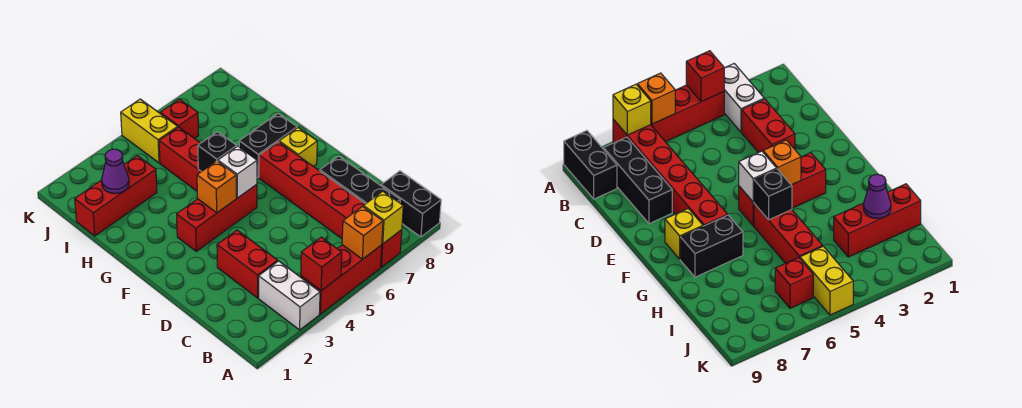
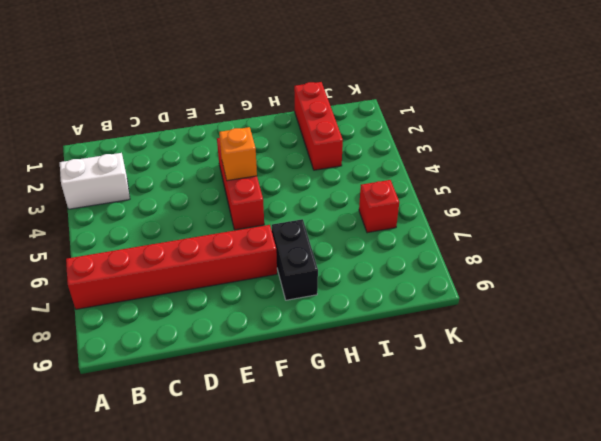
none -> red brick A4:A6 level 1
none -> black brick A9:B9 level 1
none -> black brick B8:D8 level 1

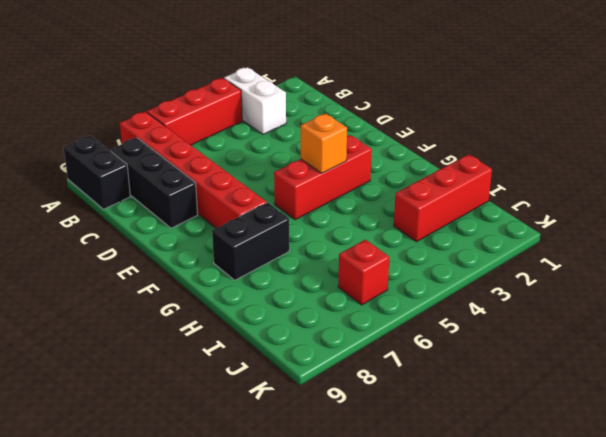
none -> red brick C3:D3 level 1
none -> yellow brick F8 level 1
none -> red brick G5:I5 level 1

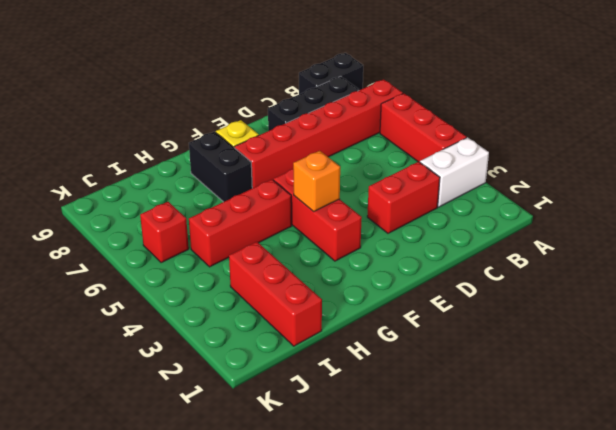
none -> yellow brick J5:K5 level 1
none -> red brick A4 level 2
none -> orange brick A6 level 2

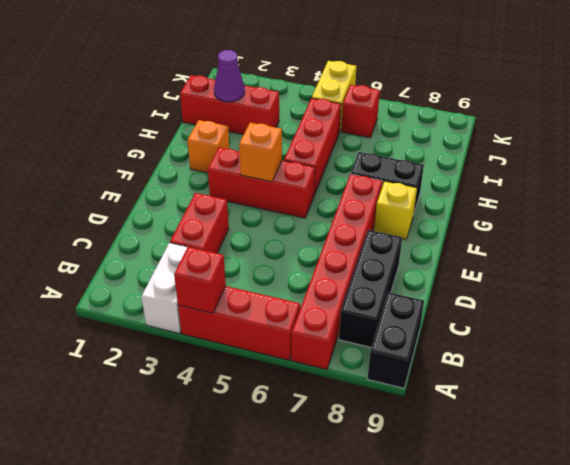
orange brick G2 level 1 -> orange brick A6 level 2
none -> yellow brick A7 level 2
none -> white brick F5 level 2
none -> black brick G5 level 2

